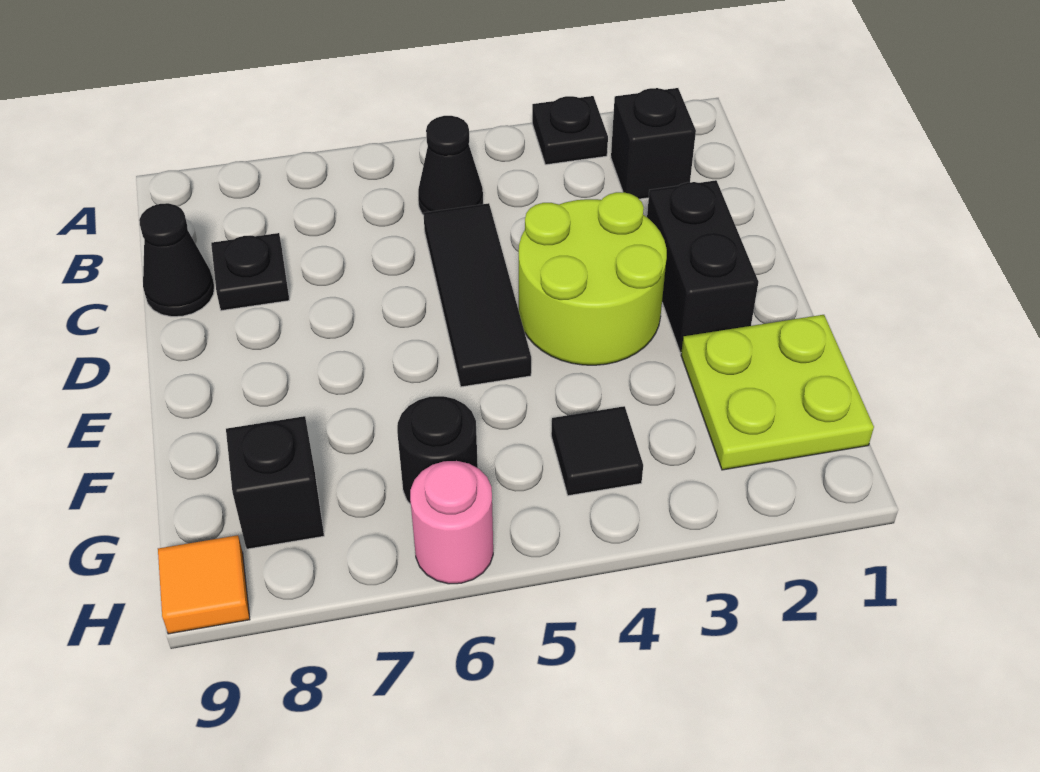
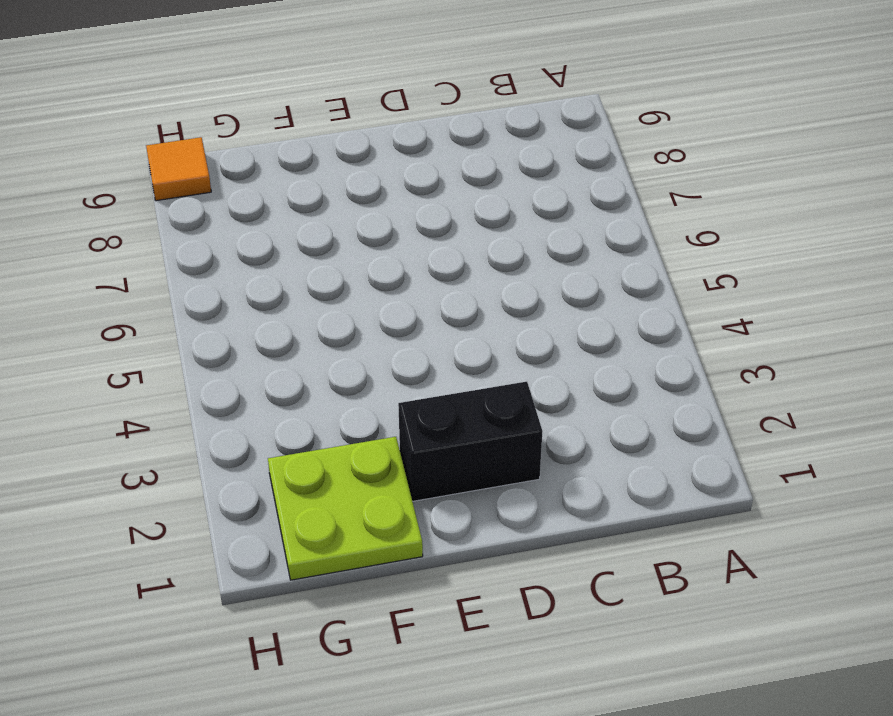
none -> black plate A3 level 1
none -> black brick B2 level 1
none -> black cone B5 level 1

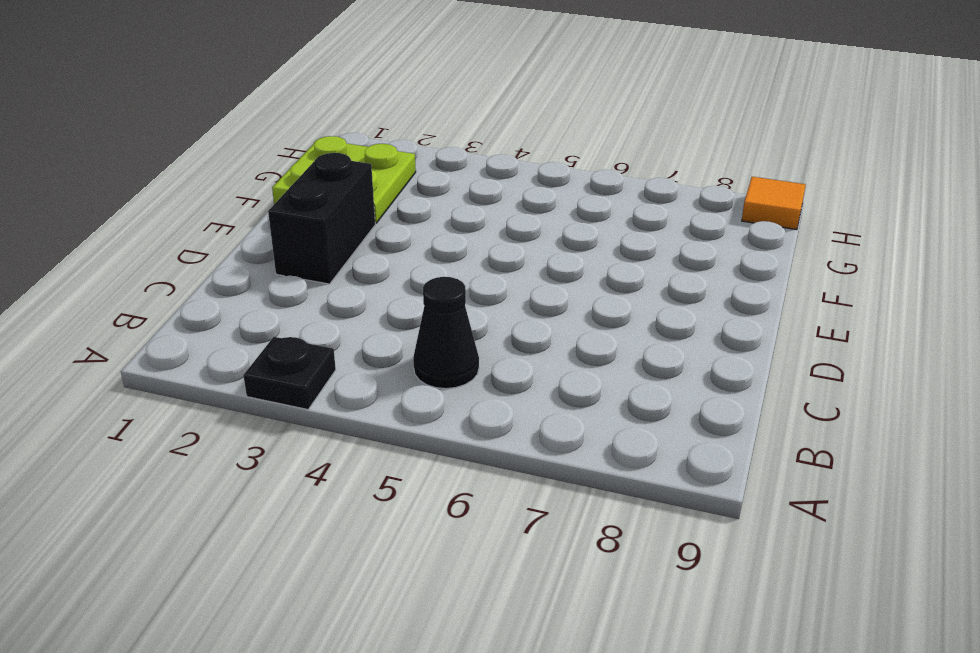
none -> black brick B2 level 1
none -> black tile C5:E5 level 1
none -> black plate C8 level 1

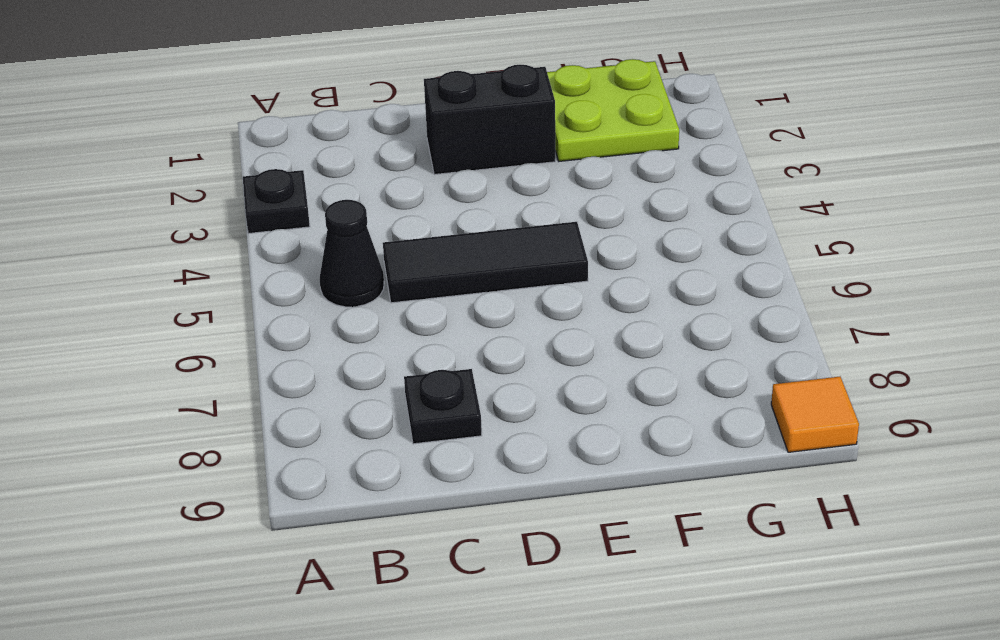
none -> black brick B2 level 1
none -> black cone C9 level 1
none -> lime round brick D3:E4 level 1

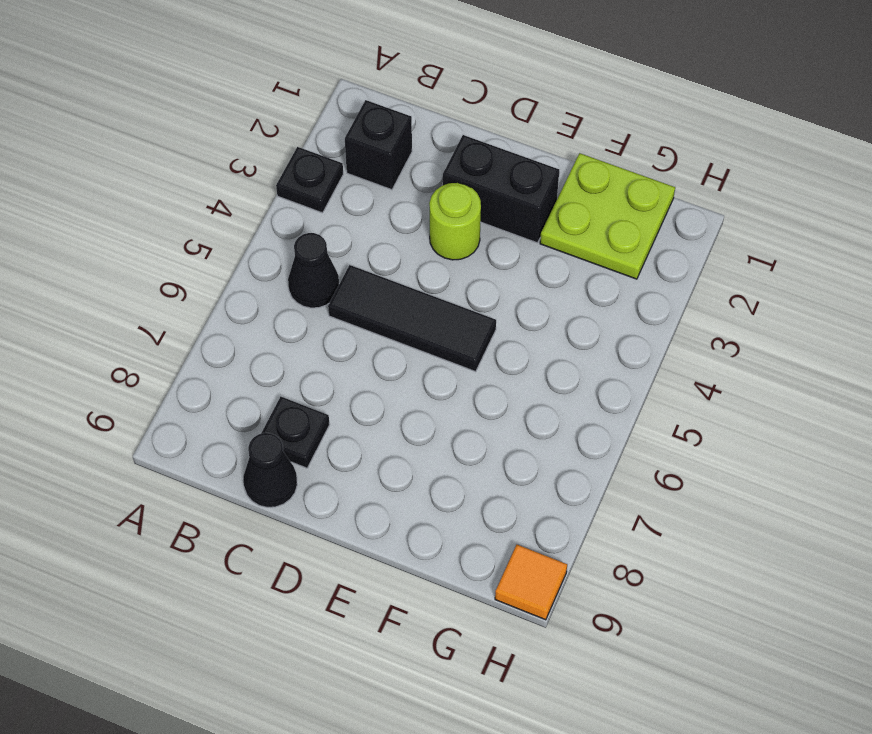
lime round brick D3 level 1 -> lime round brick D3:E4 level 1
none -> black tile G4 level 1
none -> black round brick G6 level 1
none -> black brick G8 level 1

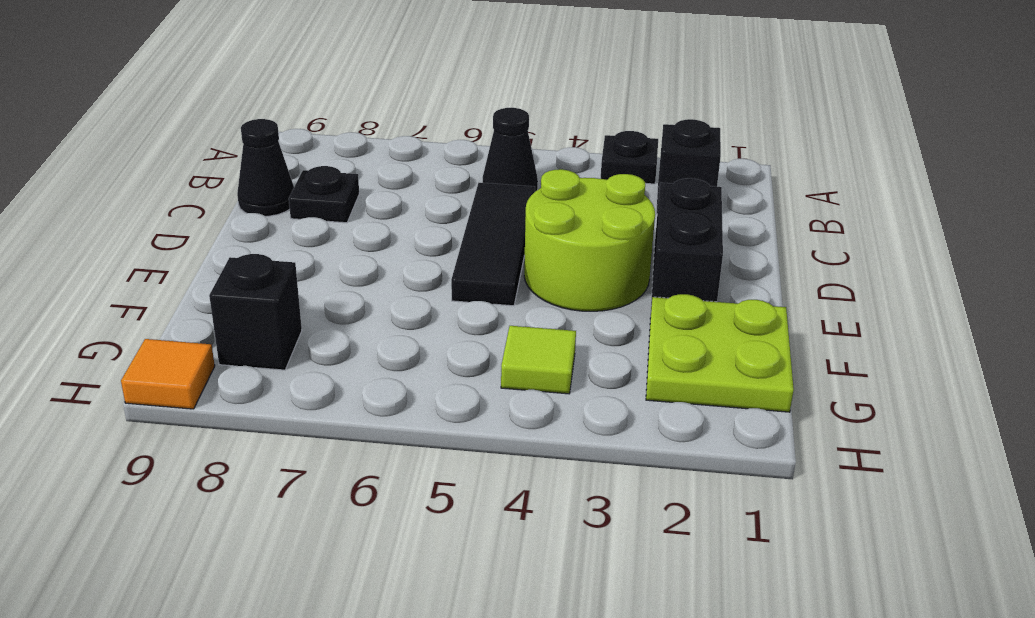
lime tile G4 level 1 -> black tile G4 level 1
none -> black round brick G6 level 1
none -> pink round brick H6 level 1

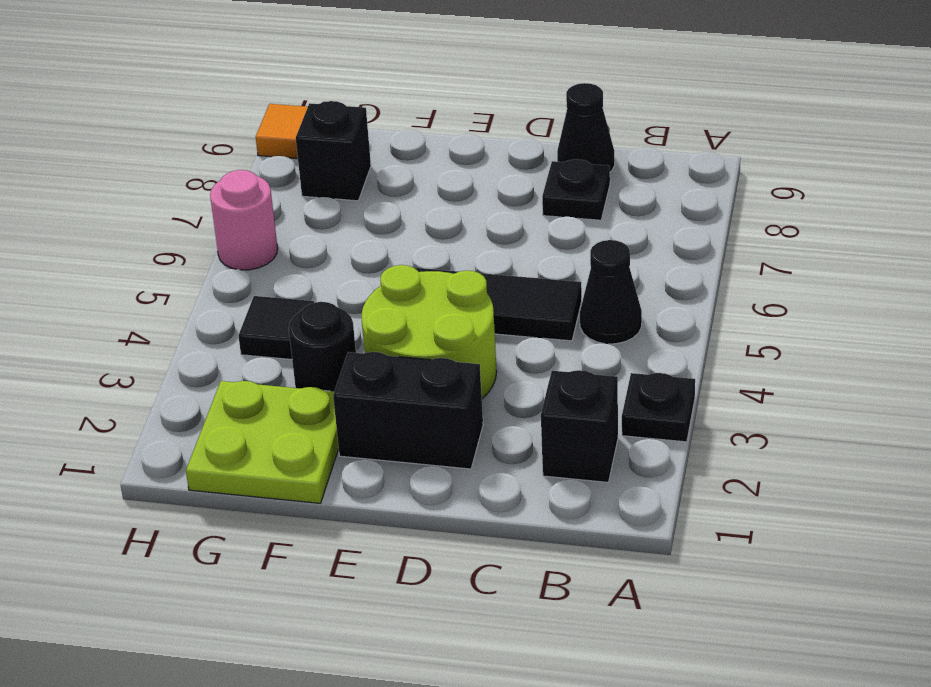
black round brick F3 level 1 -> black round brick G6 level 1

